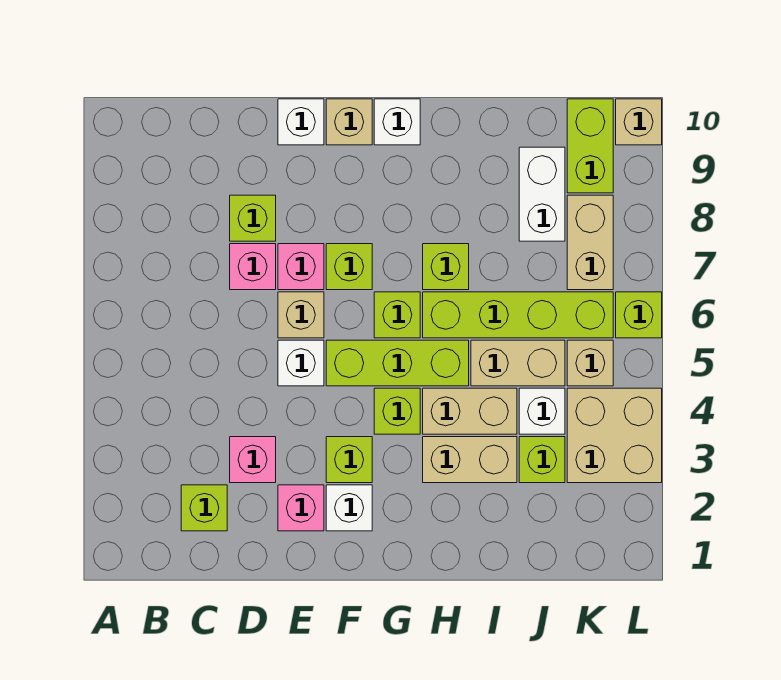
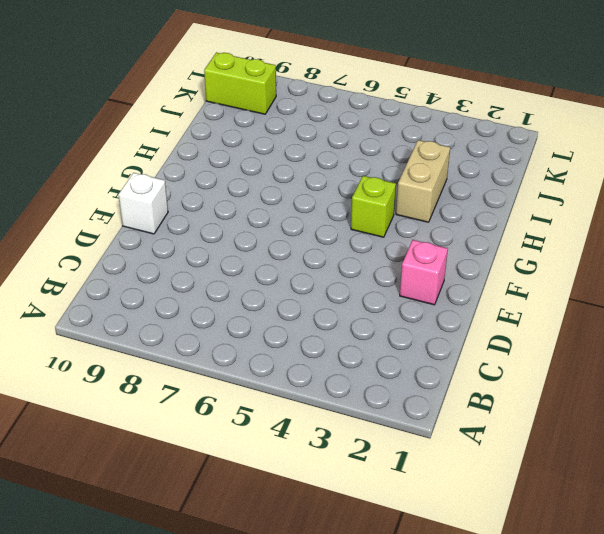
none -> lime brick C2 level 1
none -> pink brick D3 level 1
none -> pink brick D7 level 1
none -> lime brick D8 level 1

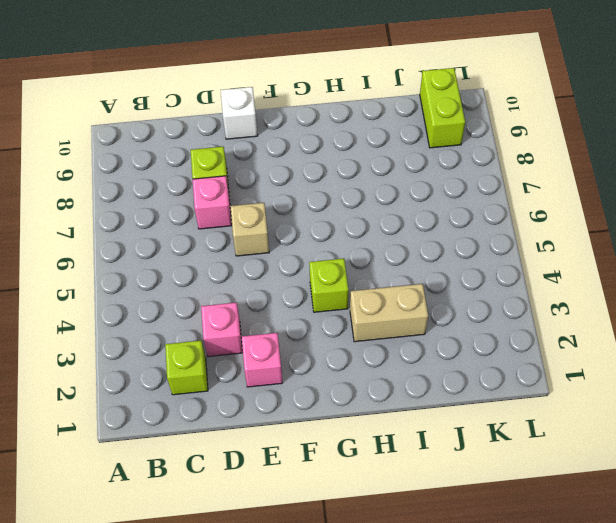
none -> white brick E5 level 1
none -> pink brick E7 level 1
none -> white brick F2 level 1
none -> lime brick F3 level 1

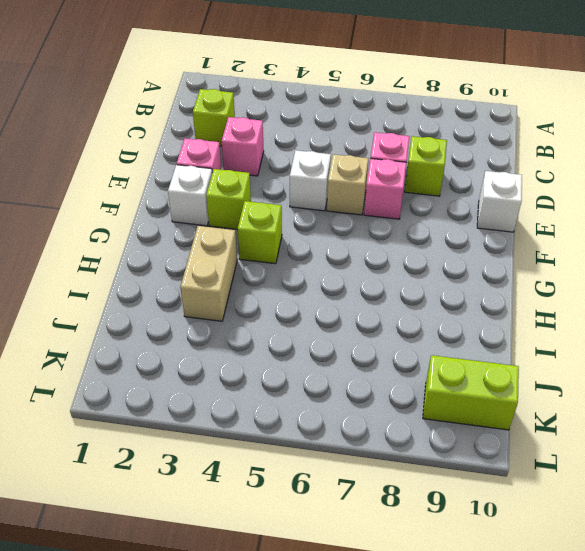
none -> lime brick F5:H5 level 1
none -> lime brick F7 level 1
none -> tan brick F10 level 1
none -> lime brick G6 level 1

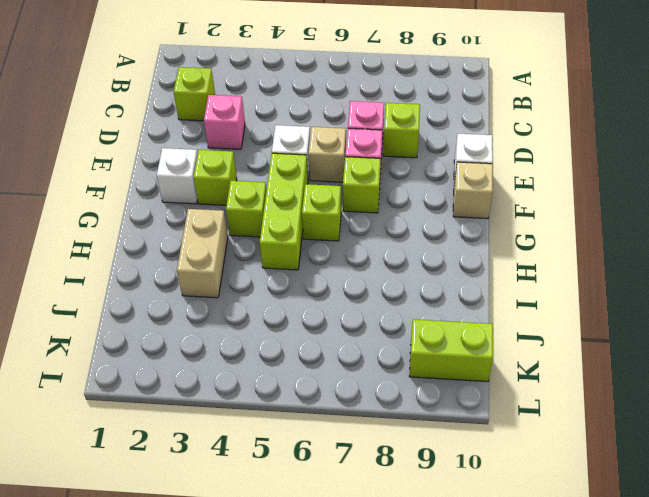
none -> pink brick E2 level 1
none -> white brick G10 level 1
none -> tan brick H4:I4 level 1
none -> lime brick H6:K6 level 1

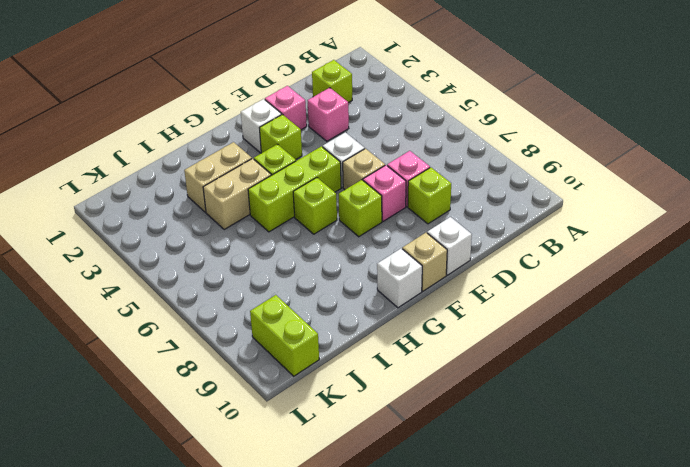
none -> lime brick H6:K6 level 1
none -> lime brick H7 level 1
none -> tan brick I5:J5 level 1
none -> lime brick J3 level 1

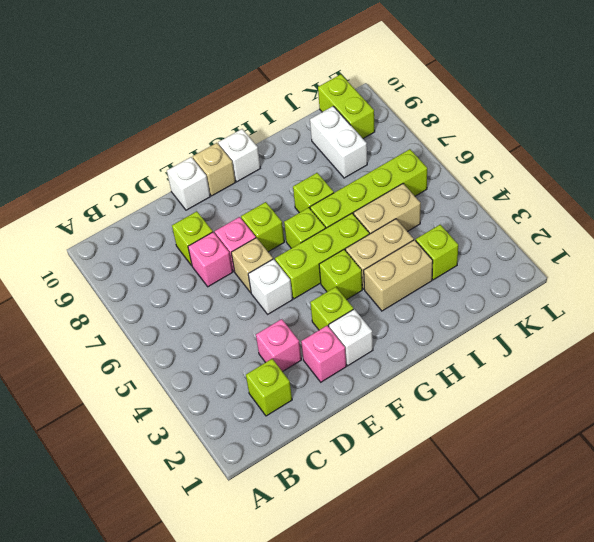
none -> white brick J4 level 1
none -> tan brick K3:L4 level 1
none -> tan brick K5 level 1
none -> tan brick K7:K8 level 1

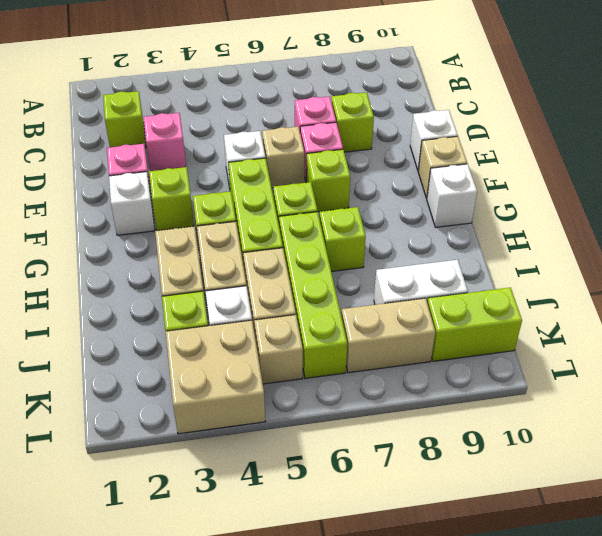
none -> lime brick L6 level 1
none -> tan brick L10 level 1

